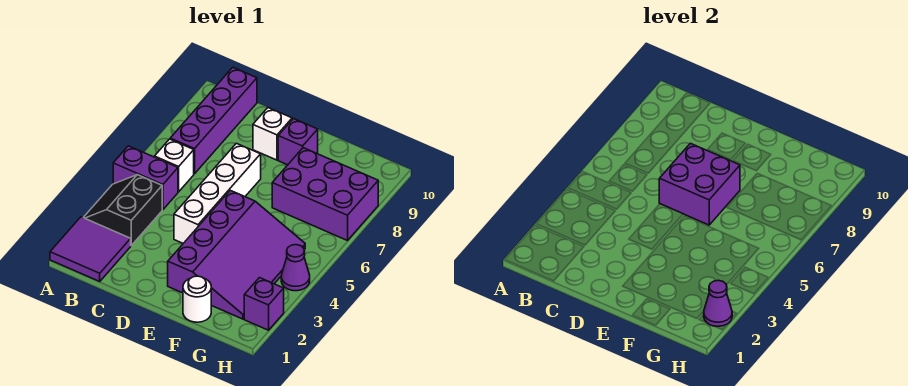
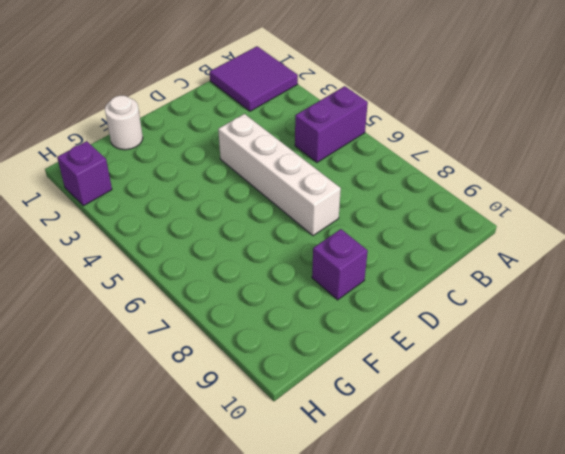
none -> black slope A3:B4 level 1 top B
none -> white brick B6 level 1
none -> purple brick B7:B10 level 1

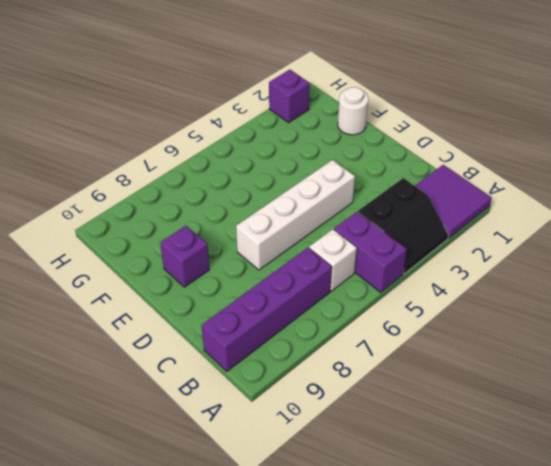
none -> white brick D9 level 1
none -> purple slope E2:G5 level 1 top E
none -> purple brick F7:H8 level 1

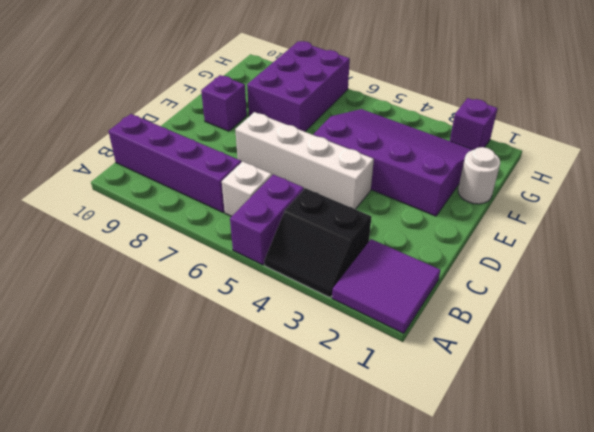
none -> white brick D9 level 1
none -> purple cone H4 level 1
none -> purple brick D6:E7 level 2

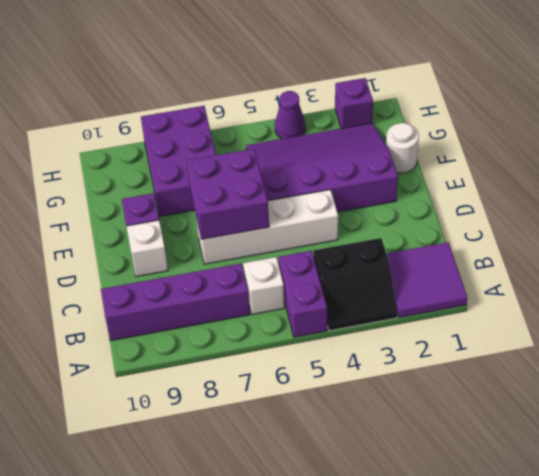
none -> purple cone H2 level 2

